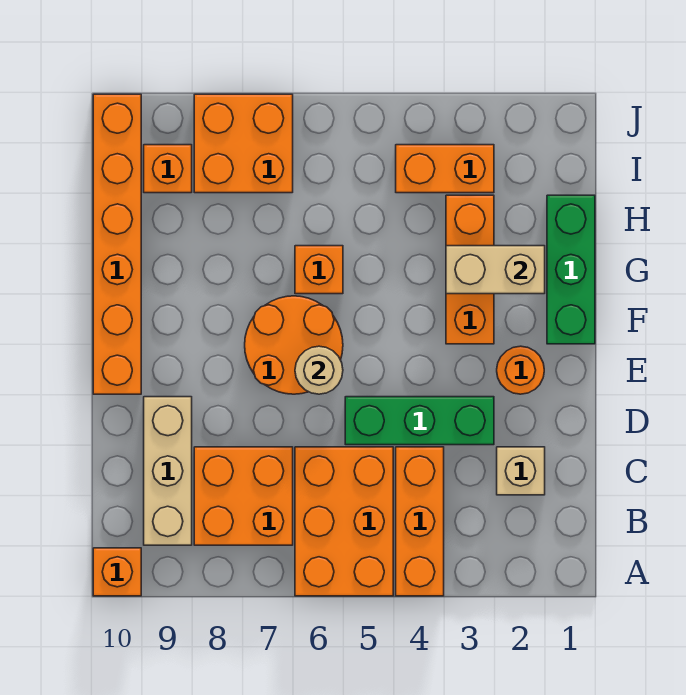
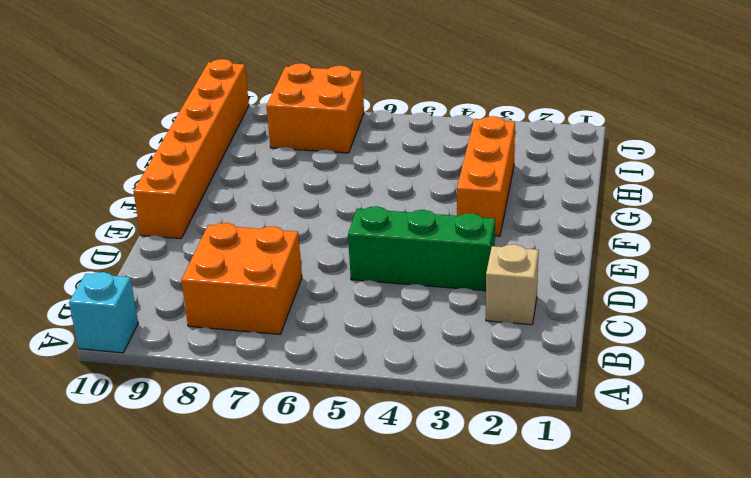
cyan brick A10 level 1 -> orange brick A10 level 1
none -> orange brick A4:C4 level 1
none -> orange brick A5:C6 level 1
none -> tan brick B9:D9 level 1

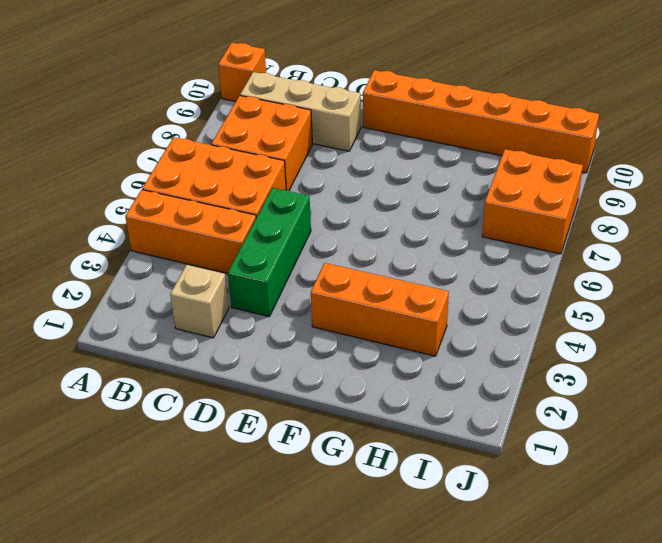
none -> orange round brick E2 level 1
none -> orange round brick E6:F7 level 1
none -> green brick F1:H1 level 1

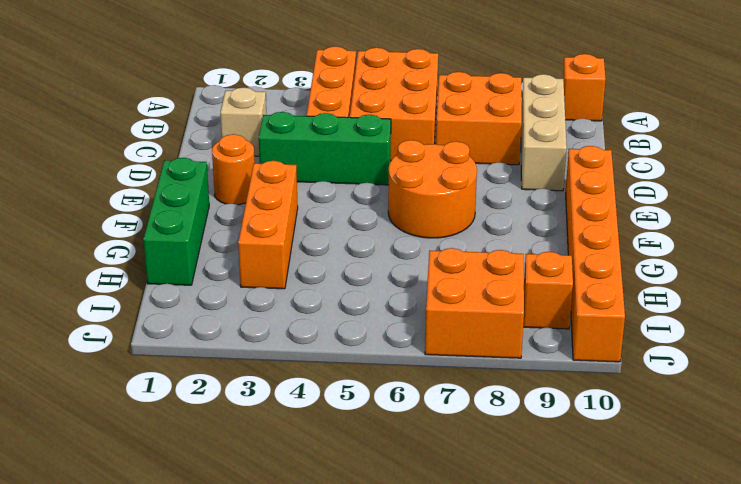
none -> orange brick G6 level 1
none -> orange brick I3:I4 level 1
none -> tan round brick E6 level 2

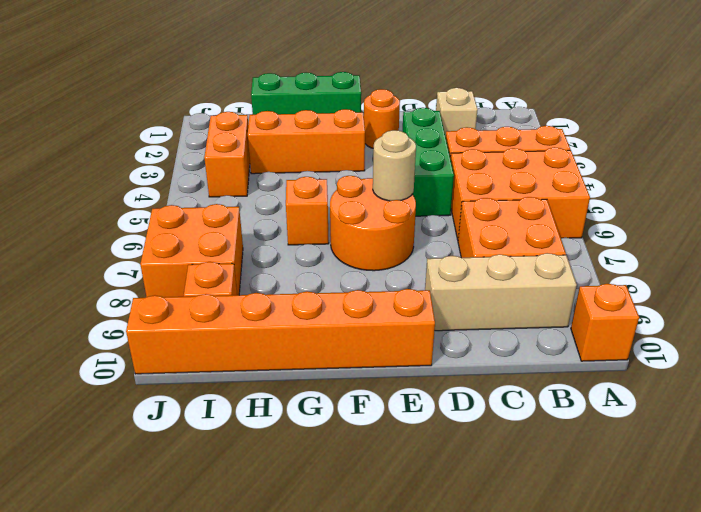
none -> tan brick G2:G3 level 2

